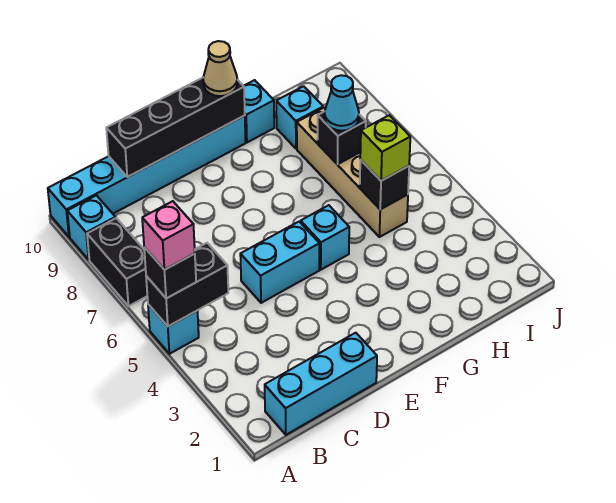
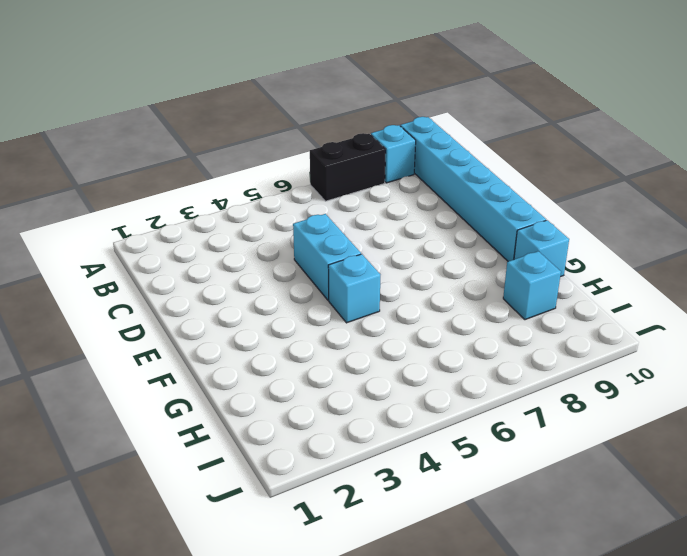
none -> cyan brick A5 level 1
none -> cyan brick B1:D1 level 1
none -> tan brick H5:H8 level 1

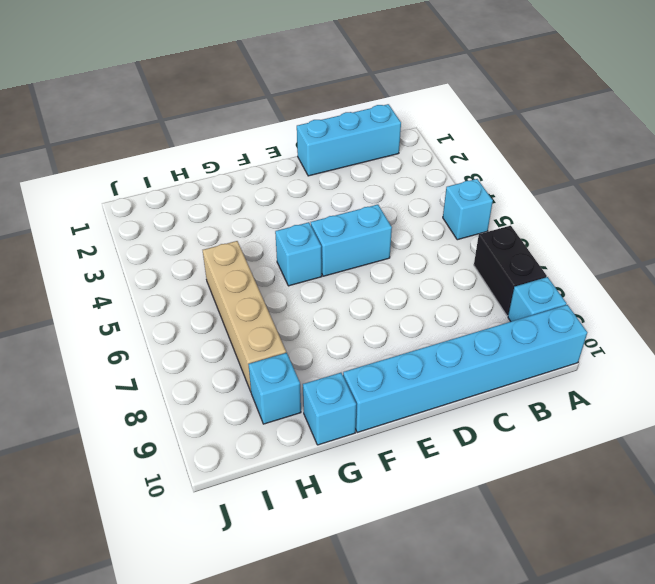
none -> black brick A5:B5 level 2
none -> black brick C10:F10 level 2
none -> black brick H5 level 2

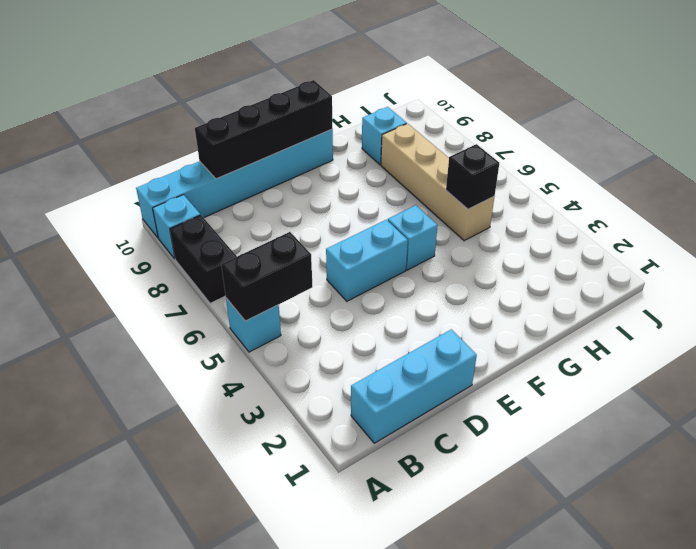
none -> cyan brick G10 level 1
none -> black brick H7 level 2
none -> black brick A5 level 3

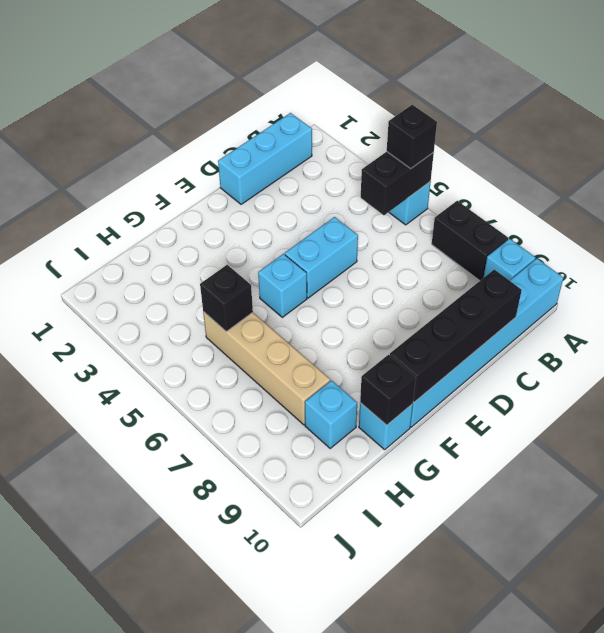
black brick G10 level 2 -> black brick H7 level 2
none -> tan cone F10 level 3
none -> lime brick H5 level 3
none -> cyan cone H7 level 3

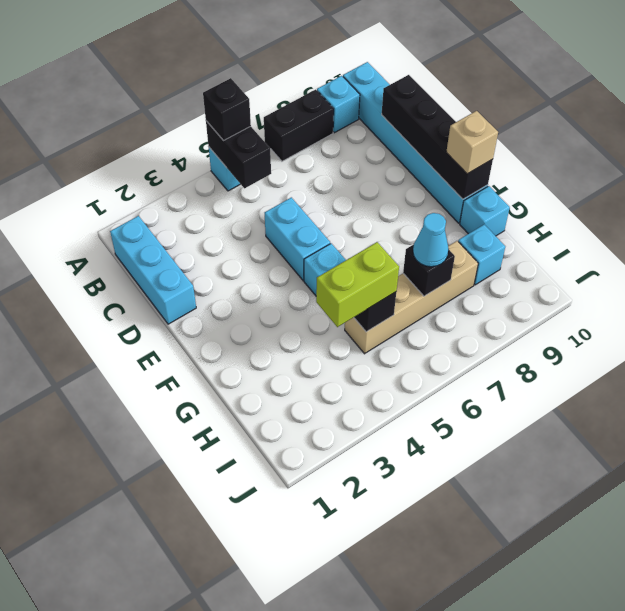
tan brick F10 level 3 -> tan cone F10 level 3
lime brick H4:H5 level 3 -> lime brick H5 level 3
none -> pink brick A5 level 4

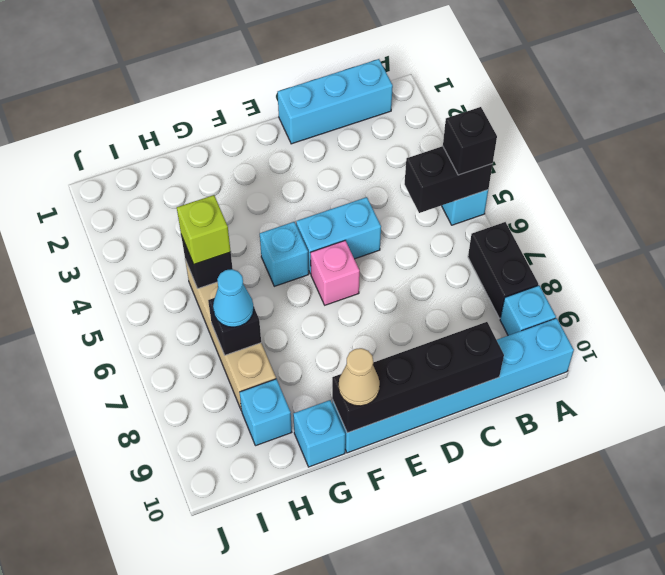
pink brick E6 level 1 -> pink brick A5 level 4

